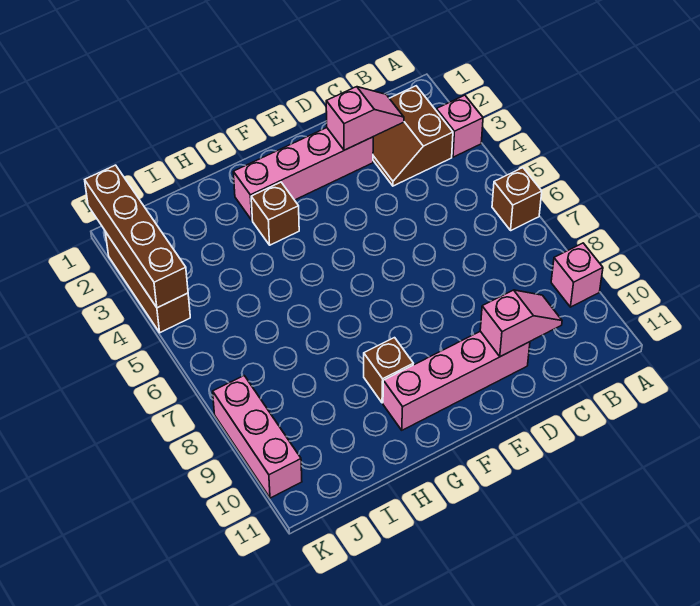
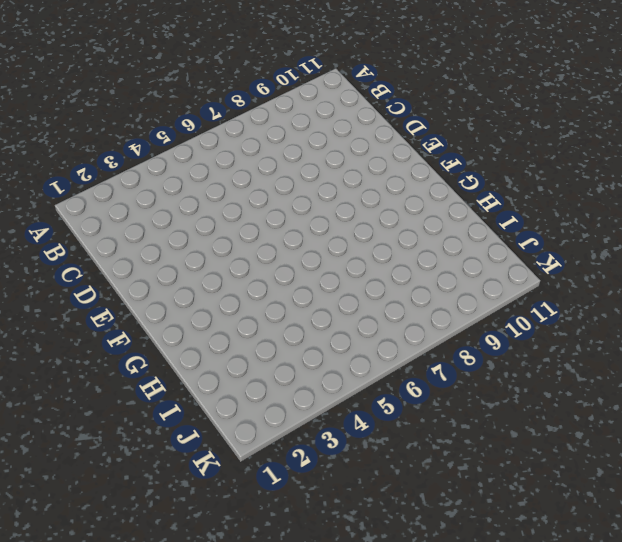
none -> pink brick A3 level 1
none -> brown brick A6 level 1
none -> pink brick A9 level 1

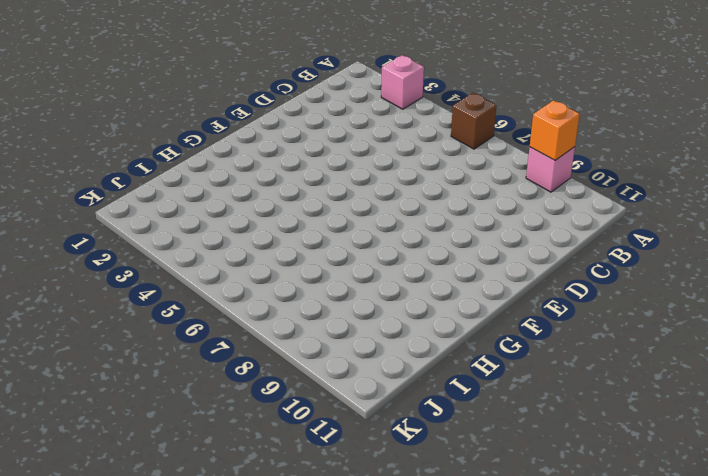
orange brick A9 level 2 -> none
none -> brown slope B2:C3 level 1 top B
none -> pink brick D2:G2 level 1
none -> pink brick D10:G10 level 1

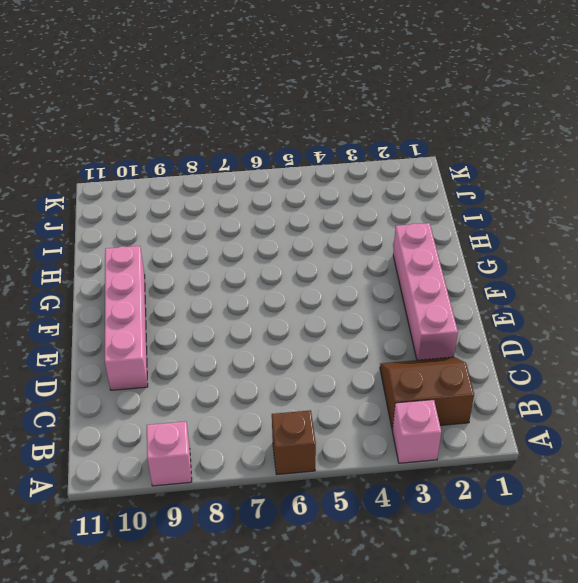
none -> brown brick G3 level 1
none -> brown brick G9 level 1
none -> brown brick K2:K4 level 1

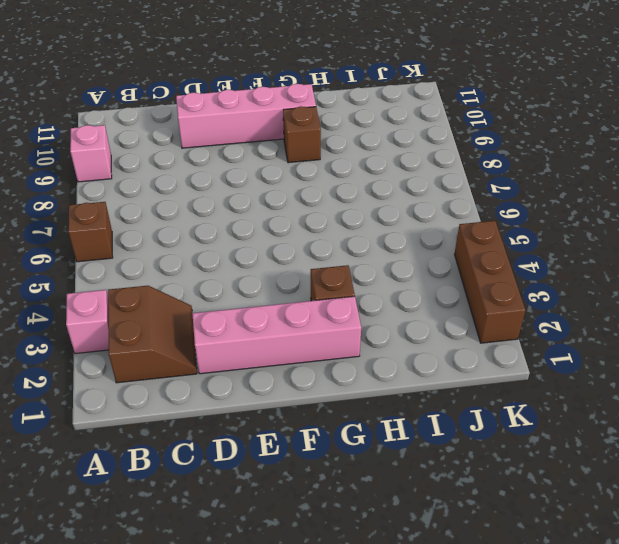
none -> pink brick K8:K10 level 1
none -> pink slope C2:D2 level 2 top D
none -> pink slope C10:D10 level 2 top D

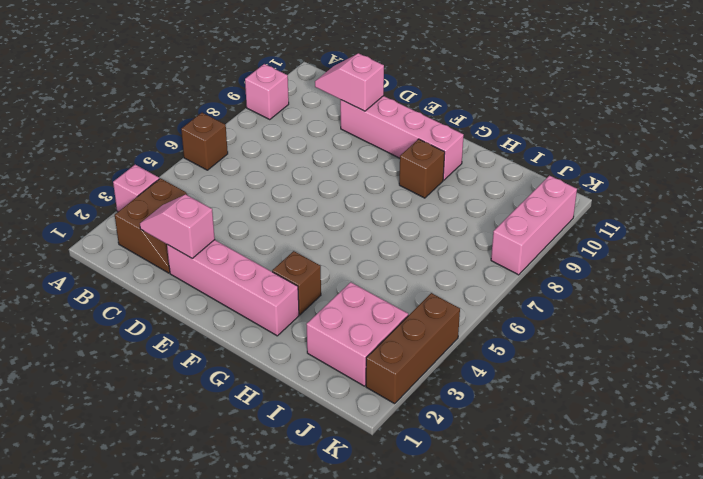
pink brick I2:J3 level 1 -> none
none -> brown brick K1:K4 level 2

